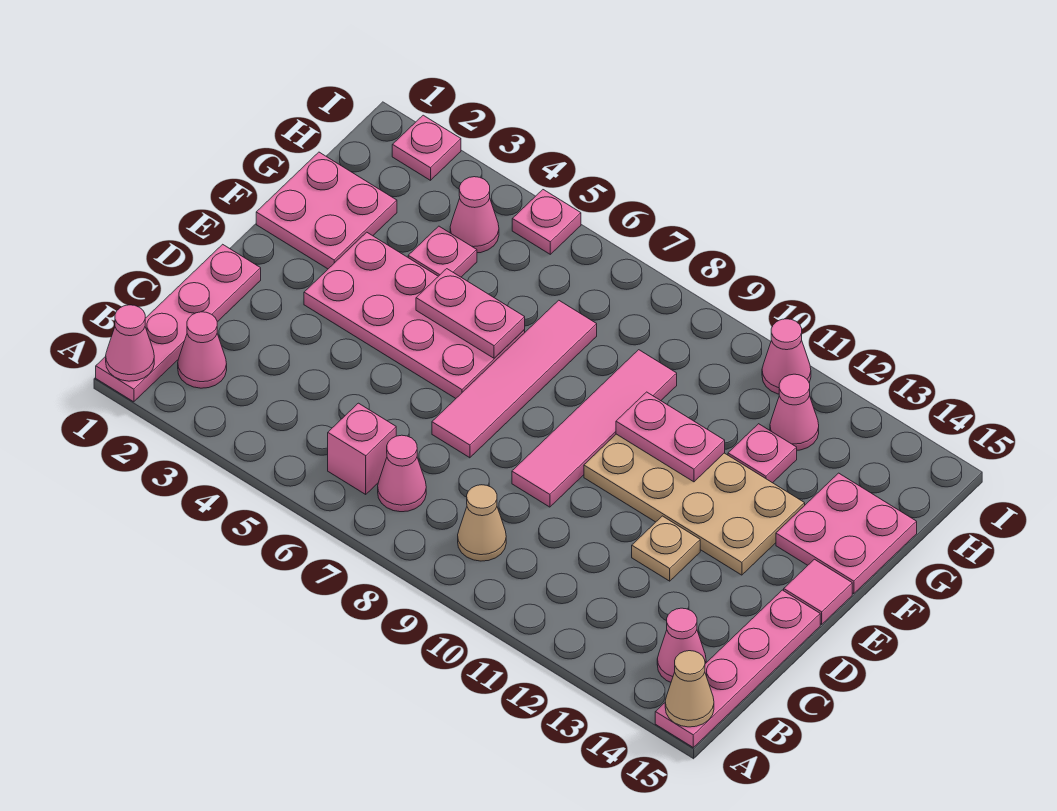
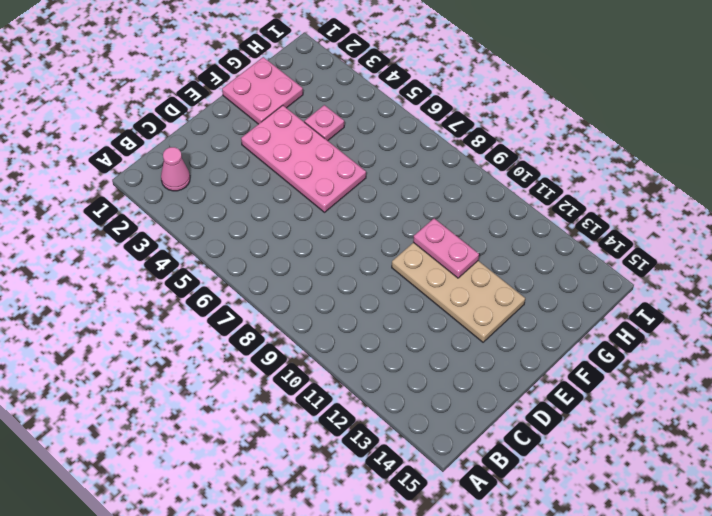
none -> pink plate A1:D1 level 1
none -> pink plate A15:D15 level 1
none -> pink brick B6 level 1

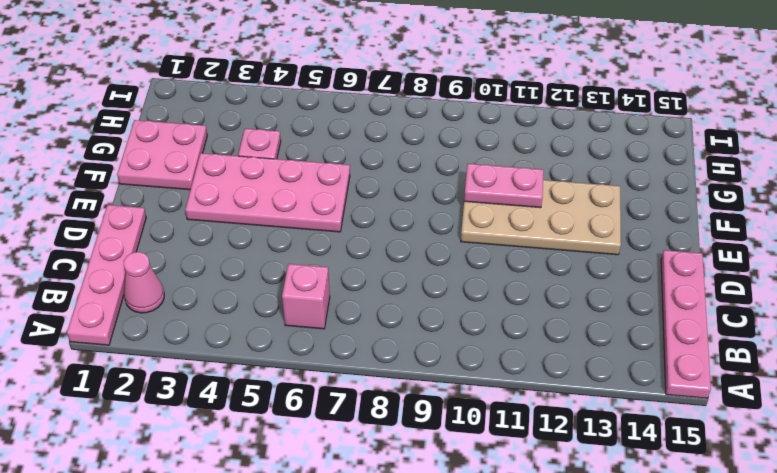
none -> pink cone B7 level 1
none -> tan cone B9 level 1
none -> pink cone B14 level 1

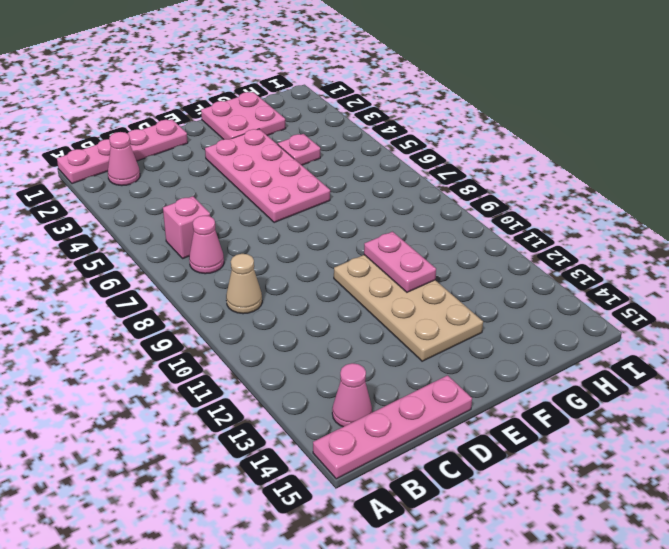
none -> pink tile D7:G7 level 1
none -> pink tile D9:G9 level 1
none -> tan plate D12 level 1

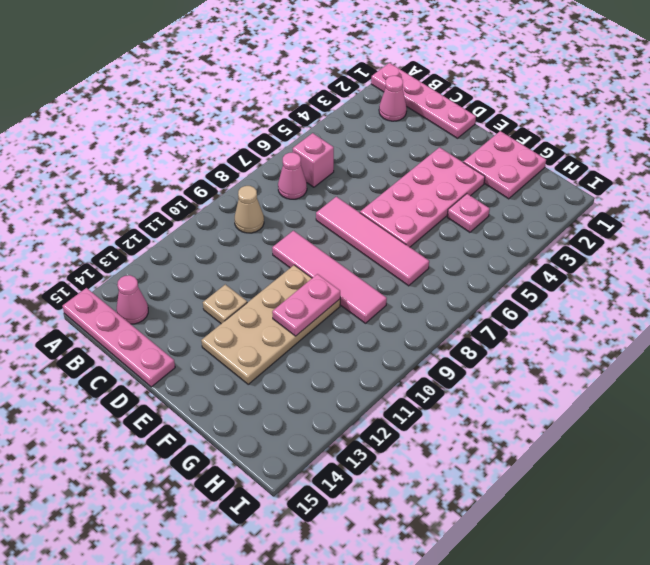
none -> pink tile E15 level 1
none -> pink plate F14:G15 level 1
none -> pink plate G12 level 1

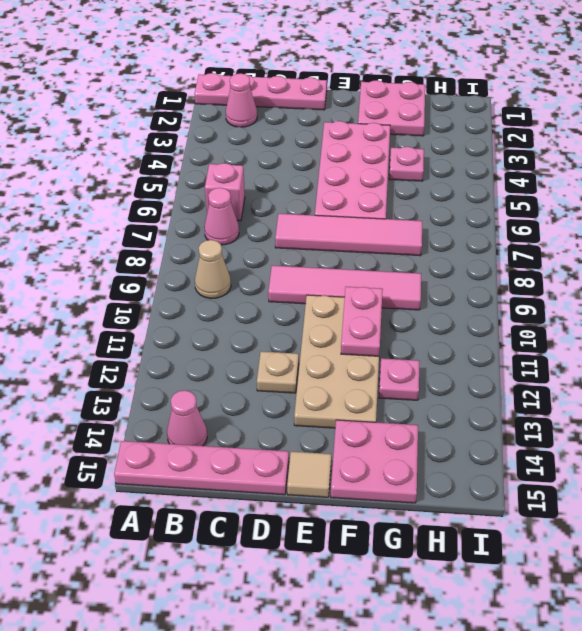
tan tile E15 level 1 -> pink tile E15 level 1
none -> pink cone H4 level 1
none -> pink cone H12 level 1
none -> pink plate I2 level 1

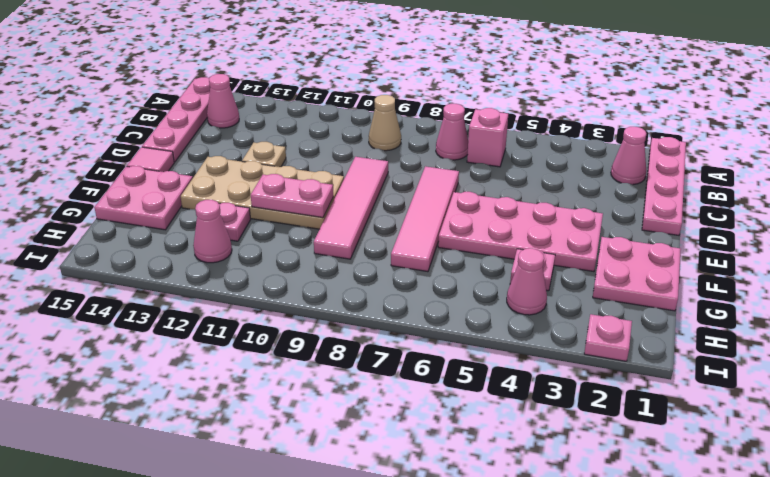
none -> pink plate I5 level 1
none -> pink cone I11 level 1
none -> pink cone A1 level 2

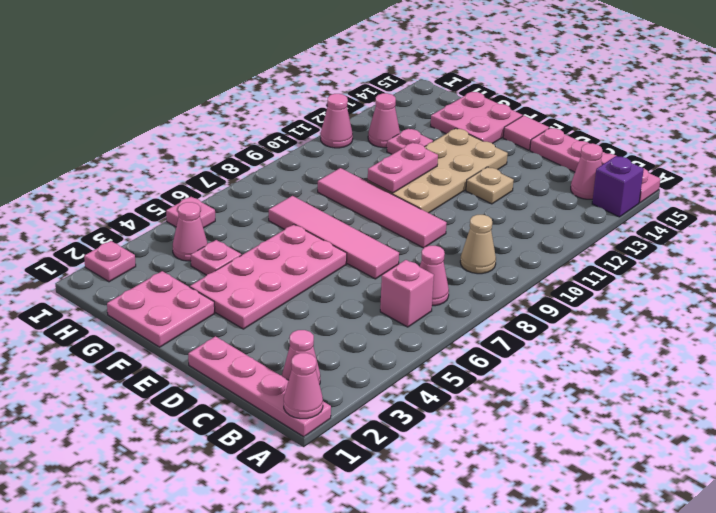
purple brick A14 level 1 -> none
none -> tan cone A15 level 2
none -> pink plate F5:F6 level 2

